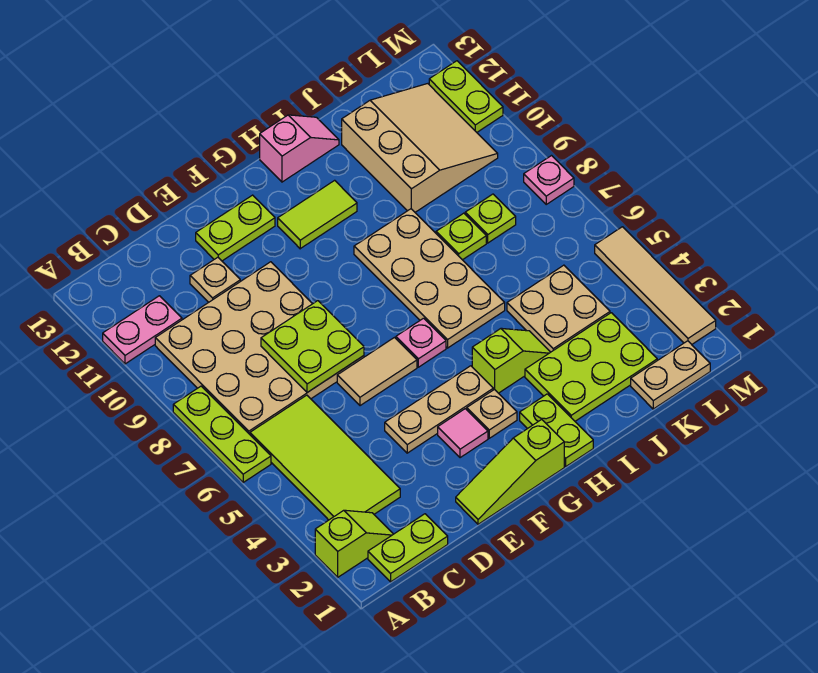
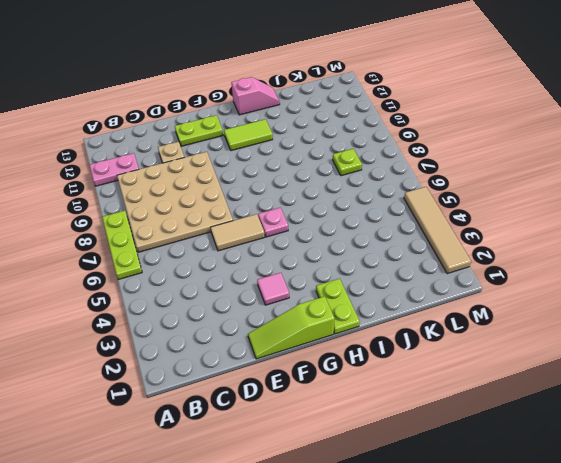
none -> lime slope A2:B2 level 1 top A
none -> lime plate B1:C1 level 1
none -> lime tile B3:C6 level 1

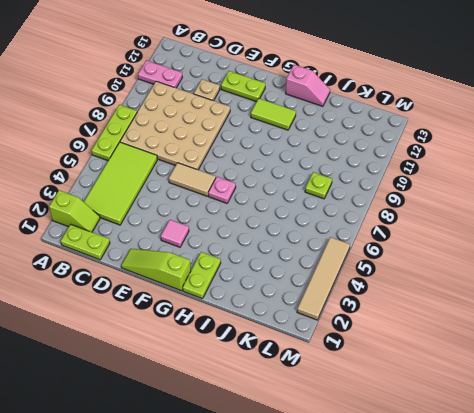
none -> tan plate E4:G4 level 1
none -> tan plate G3 level 1
none -> lime slope H4:I4 level 1 top H

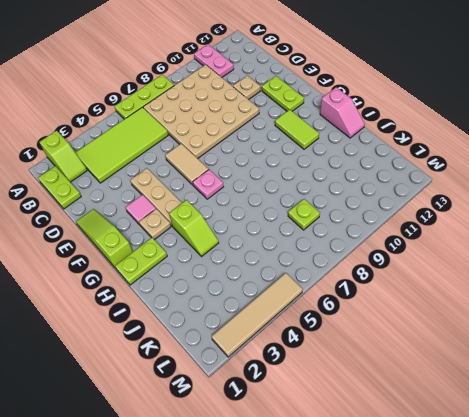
none -> tan plate H6:I9 level 1
none -> lime plate I2:K3 level 1
none -> tan plate J4:K5 level 1

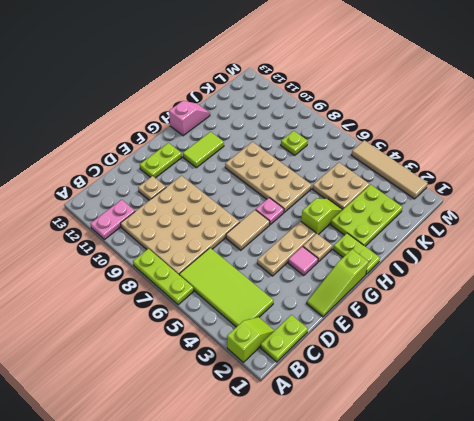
none -> lime plate J8 level 1
none -> tan slope J10:L12 level 1 top J
none -> tan plate K1:L1 level 1

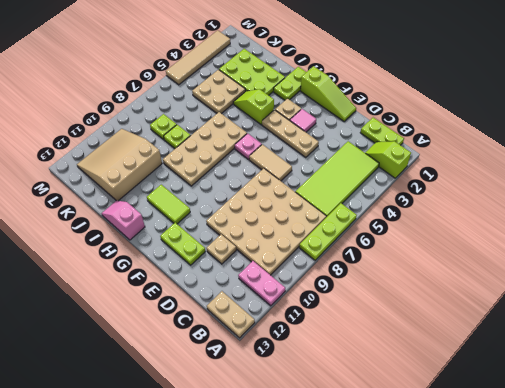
tan plate A13:B13 level 1 -> tan plate K1:L1 level 1
none -> pink plate M8 level 1
none -> lime plate M11:M12 level 1
none -> lime plate D7:E8 level 2

